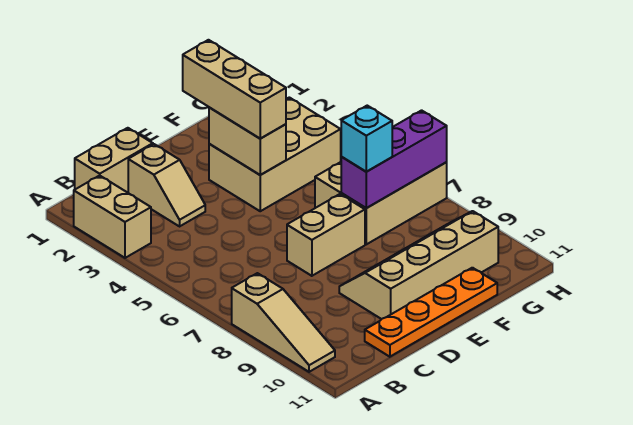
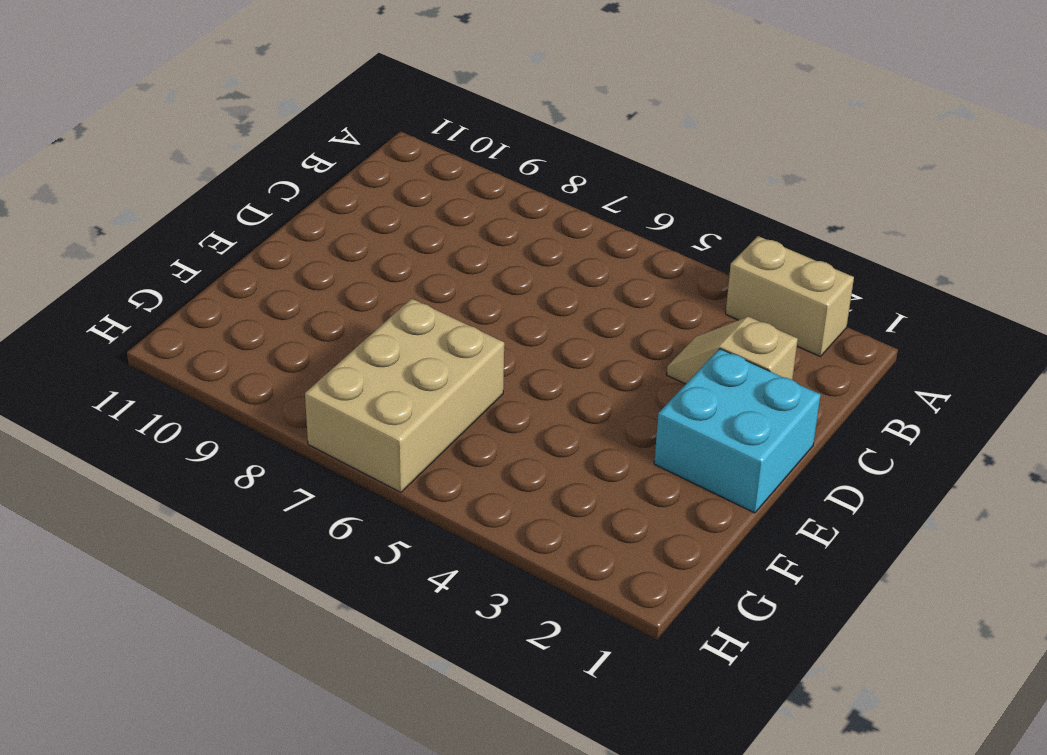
cyan brick D1:E2 level 1 -> none
none -> tan slope A8:A10 level 1 top 8
none -> tan brick B1:C1 level 1
none -> orange plate C11:F11 level 1

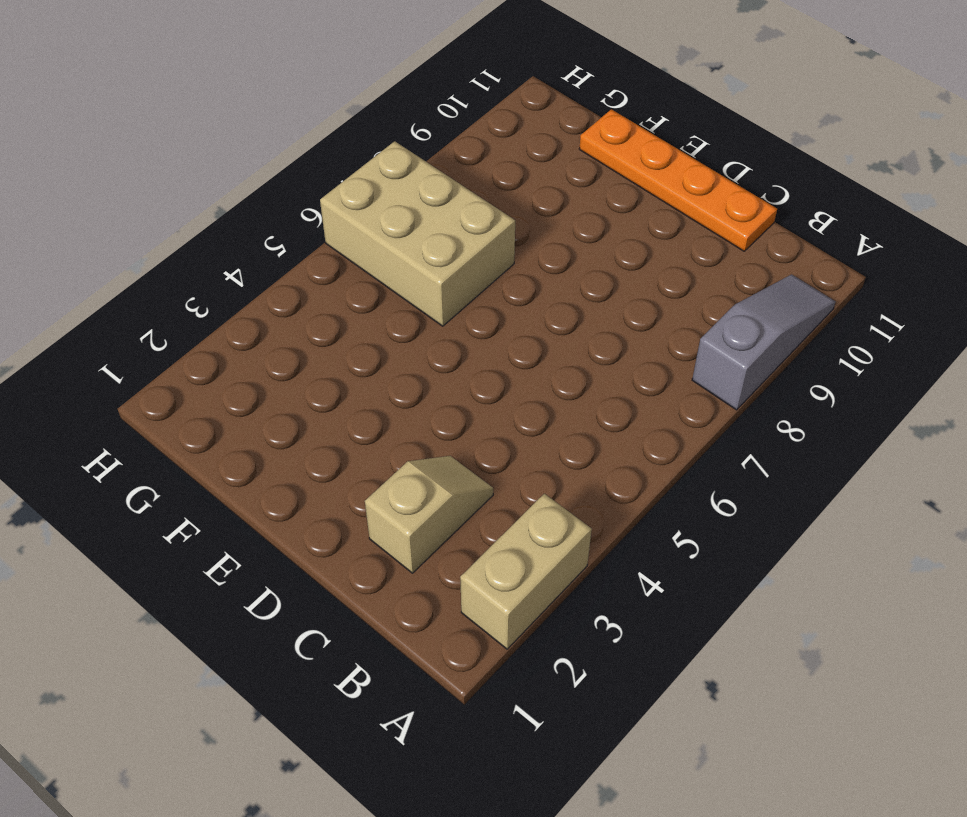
grey slope A8:A10 level 1 top 8 -> tan slope A8:A10 level 1 top 8
none -> tan brick B1:C1 level 1
none -> tan brick D7:E7 level 1
none -> tan slope D9:G10 level 1 top 10

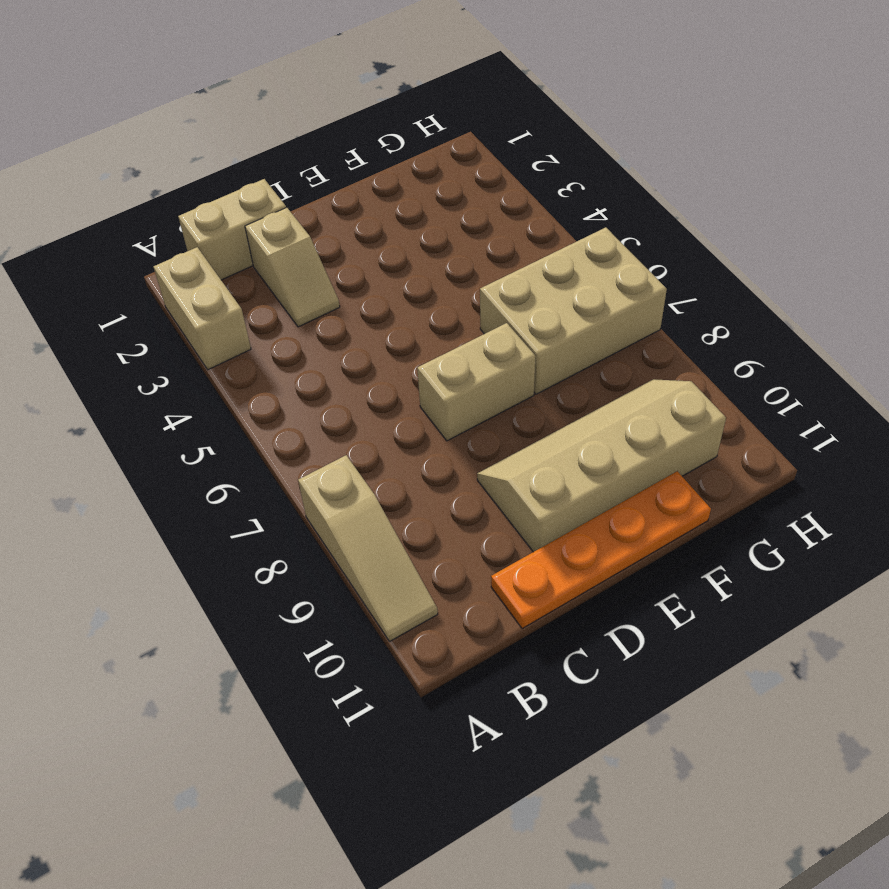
none -> tan brick E3:G4 level 1
none -> tan brick E3:E4 level 2
none -> purple brick F7:H7 level 2

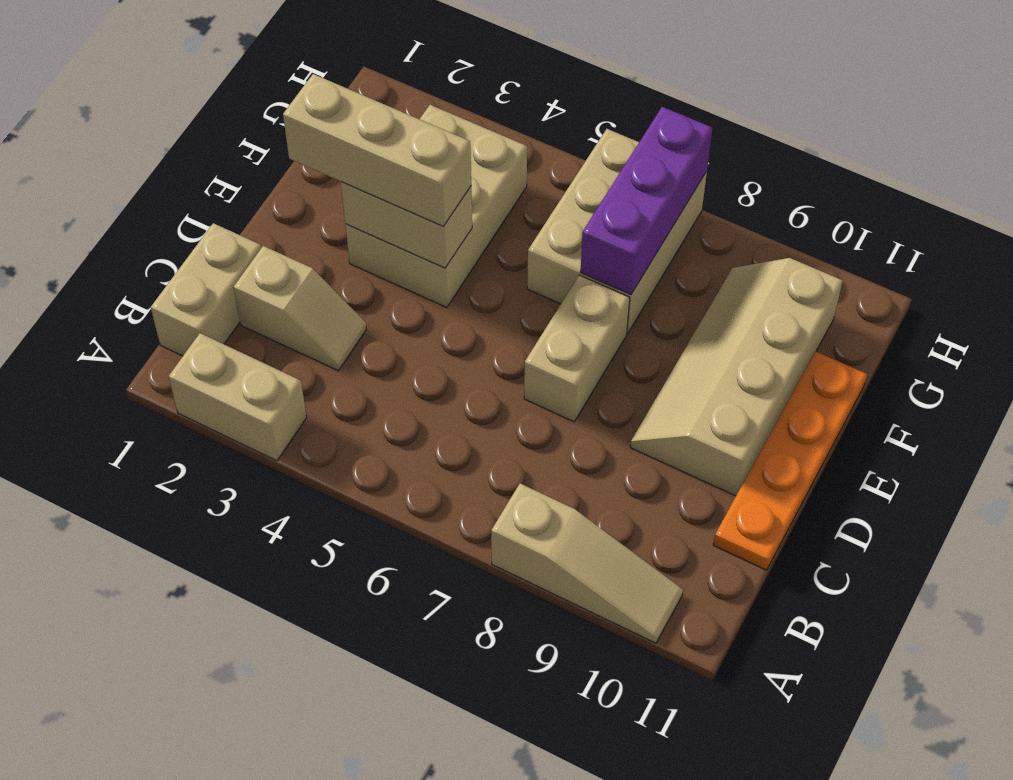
none -> cyan brick F7 level 3

